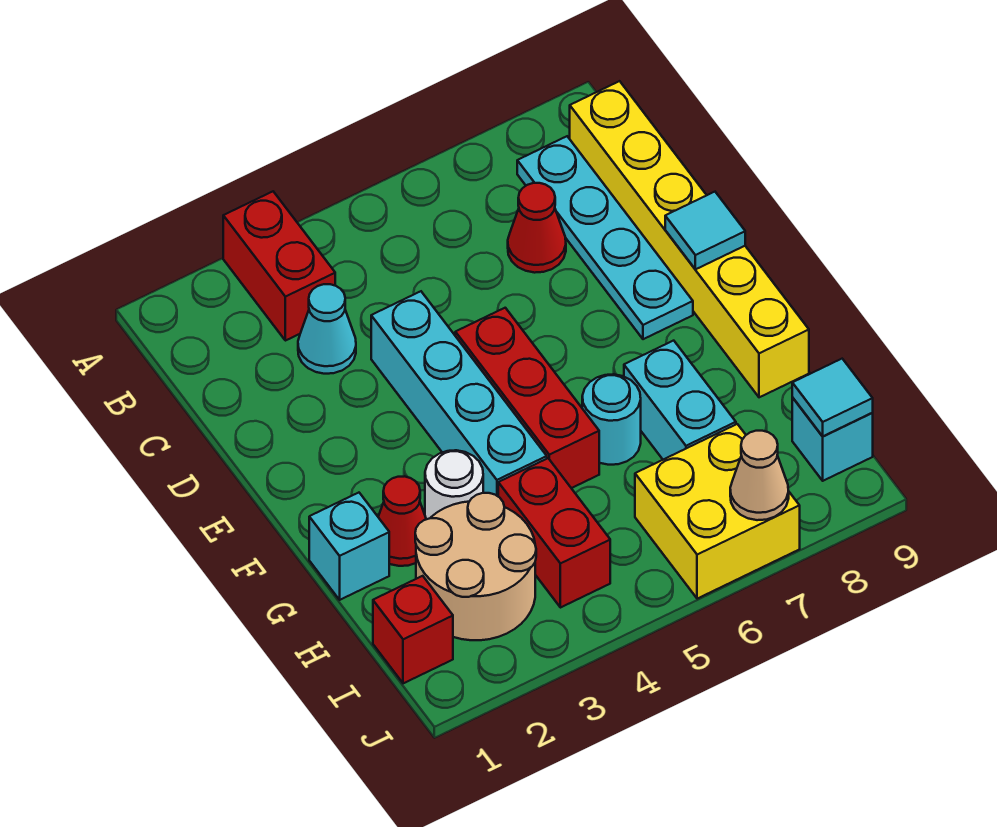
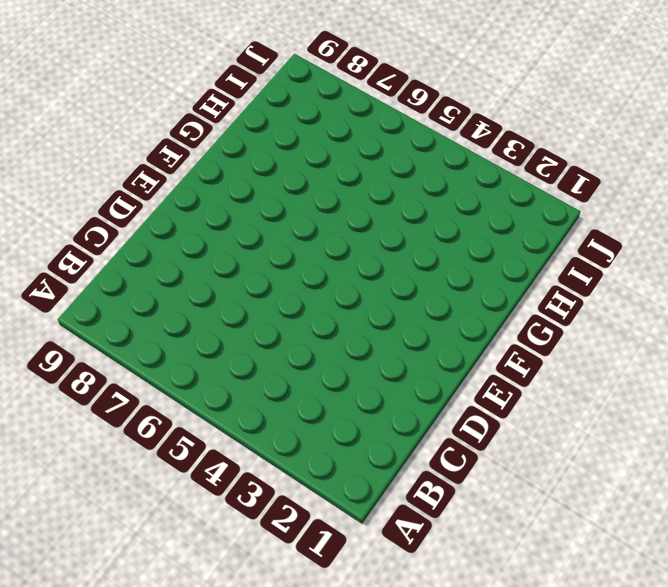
none -> red brick A3:B3 level 1
none -> cyan plate B8:E8 level 1
none -> yellow brick B9:G9 level 1

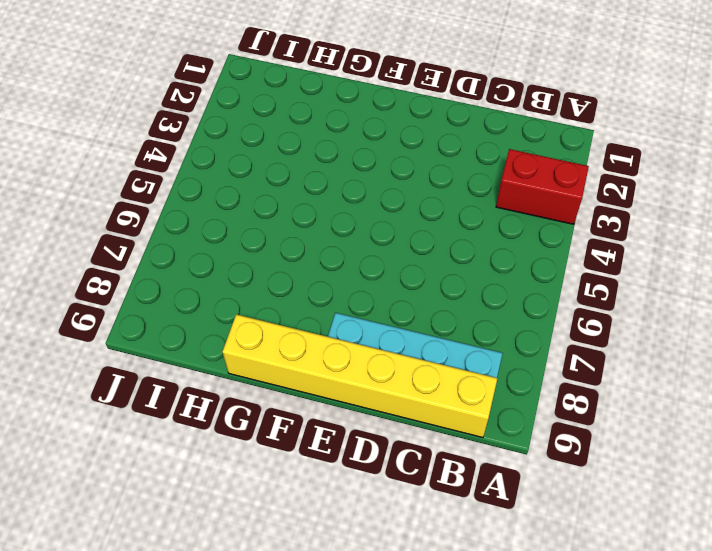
none -> cyan cone C3 level 1
none -> red cone C7 level 1
none -> cyan brick D4:G4 level 1

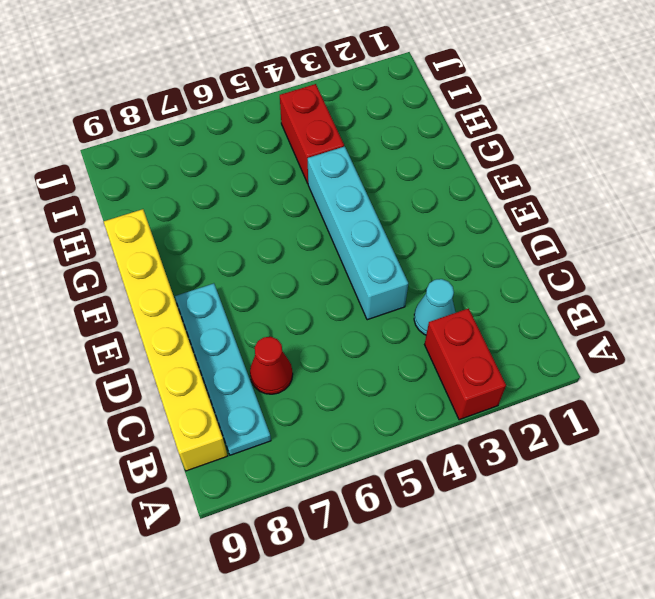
none -> red brick E5:G5 level 1
none -> cyan brick G1 level 1
none -> red cone G2 level 1

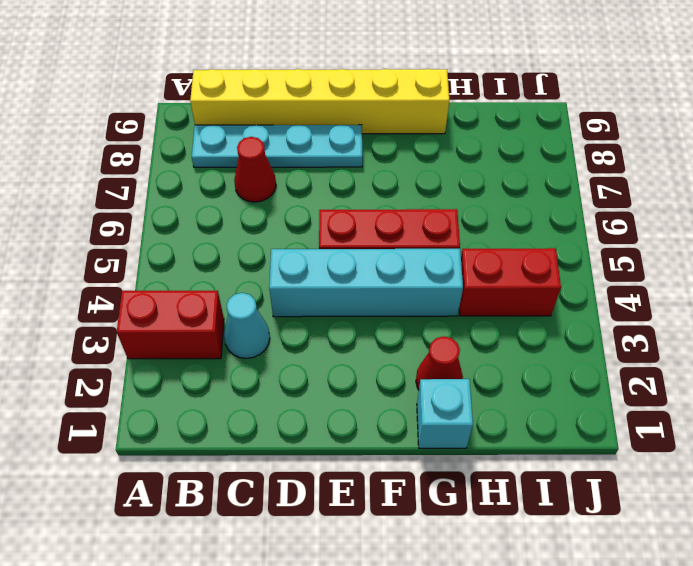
none -> white round brick G3 level 1
none -> cyan round brick G6 level 1
none -> cyan brick G7:H7 level 1

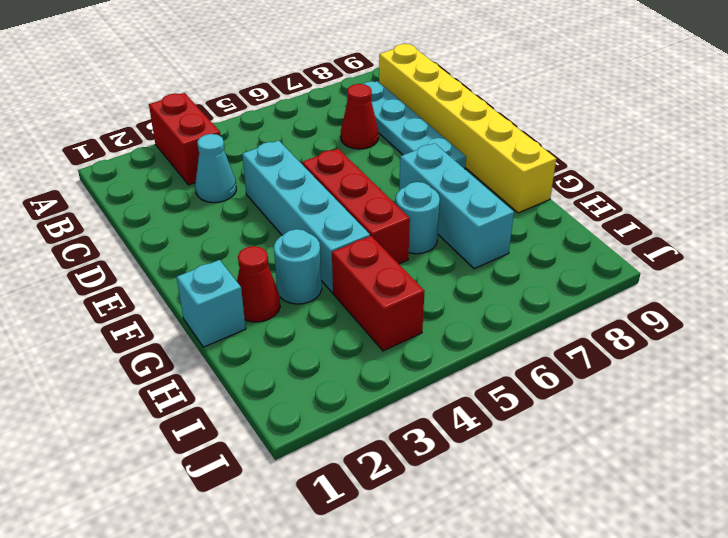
cyan brick F7:H7 level 1 -> cyan brick G7:H7 level 1
cyan round brick G3 level 1 -> white round brick G3 level 1
none -> tan round brick H2:I3 level 1
none -> red brick I1 level 1
none -> yellow brick I6:J7 level 1

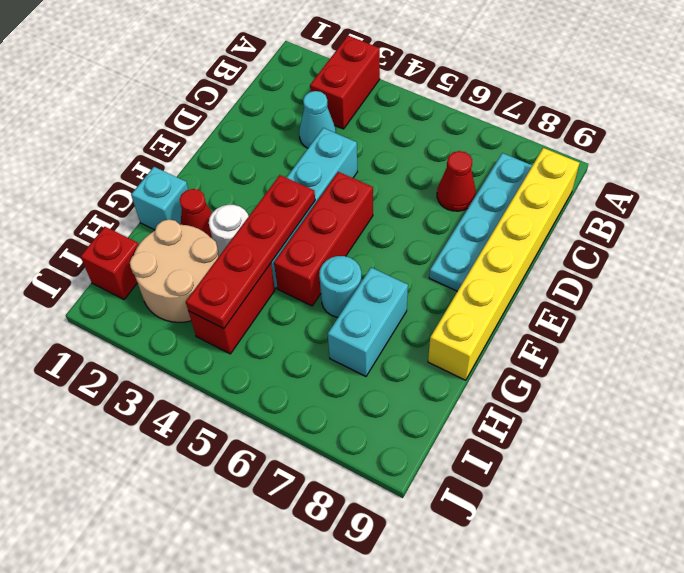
red plate F4:I4 level 2 -> none
none -> yellow brick I6:J7 level 1
none -> cyan brick I9 level 1
none -> cyan tile E9 level 2

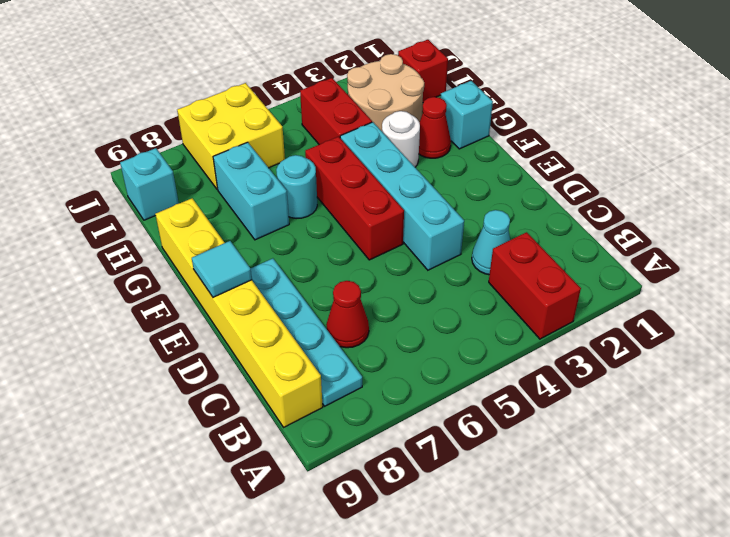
none -> cyan tile I9 level 2
none -> tan cone J7 level 2

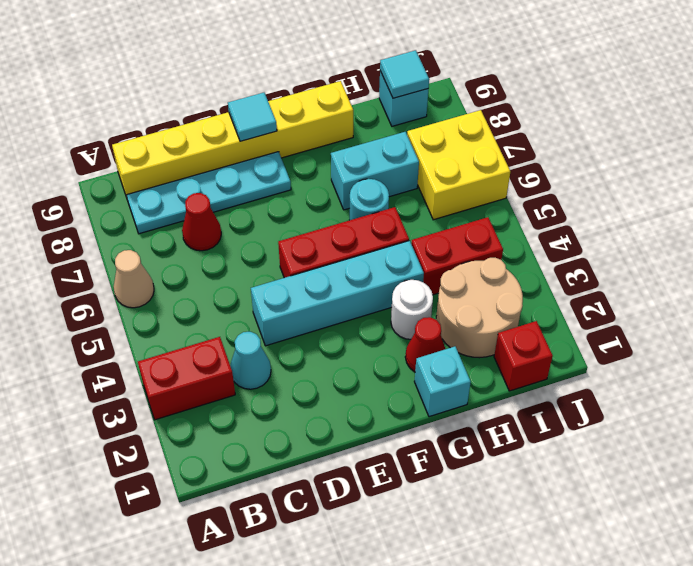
tan cone A6 level 1 -> tan cone J7 level 2

